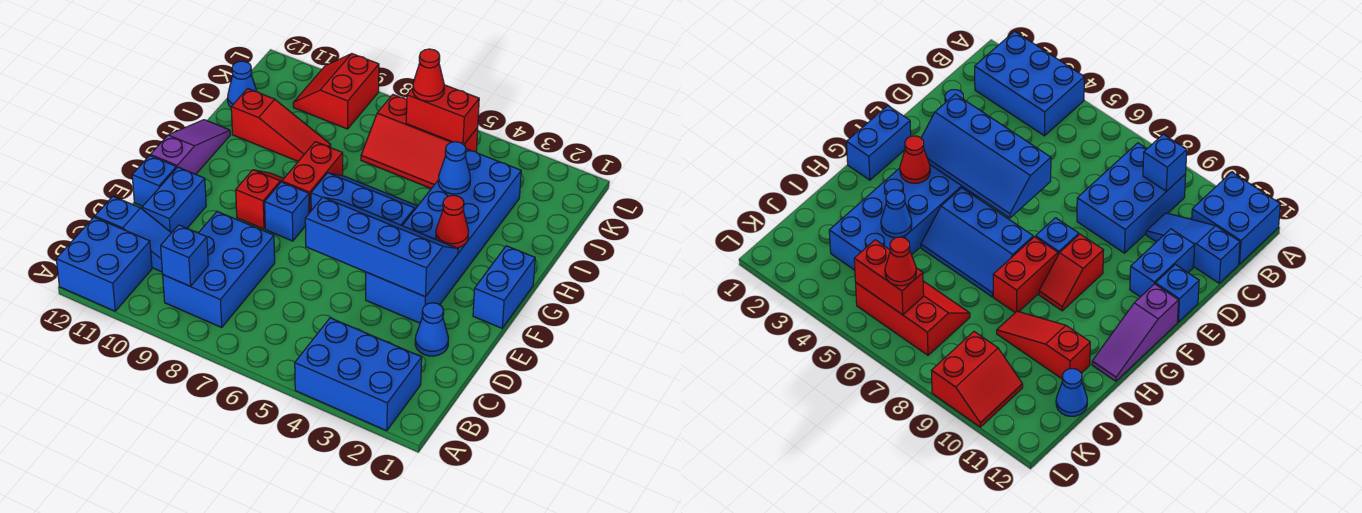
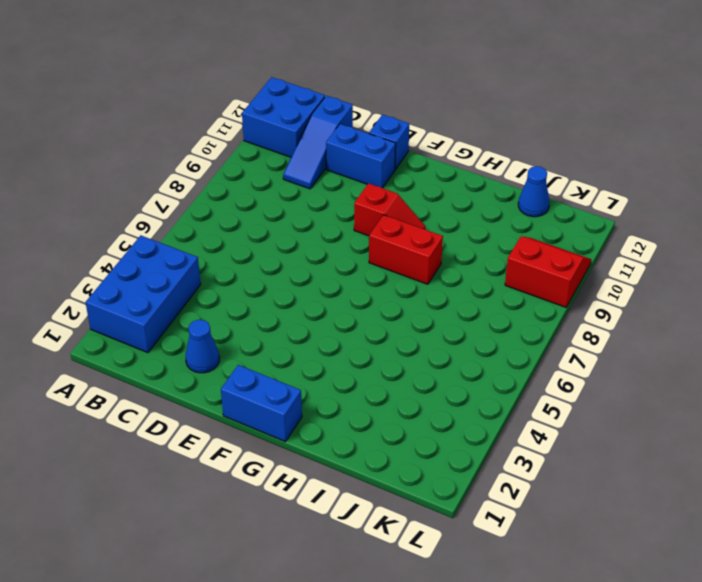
none -> blue brick B8:D9 level 1
none -> blue brick E3:J4 level 1
none -> blue brick F8 level 1

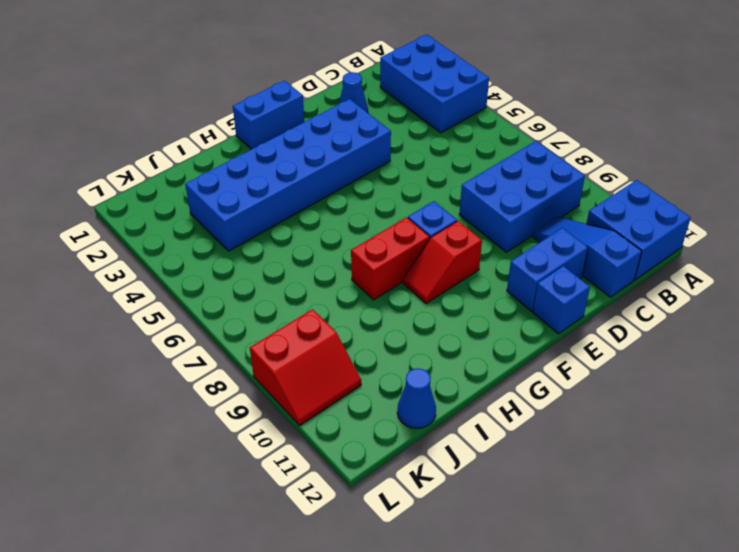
none -> purple slope F12:H12 level 1 top F
none -> blue slope G5:H7 level 1 top G
none -> red slope I9:I11 level 1 top 11

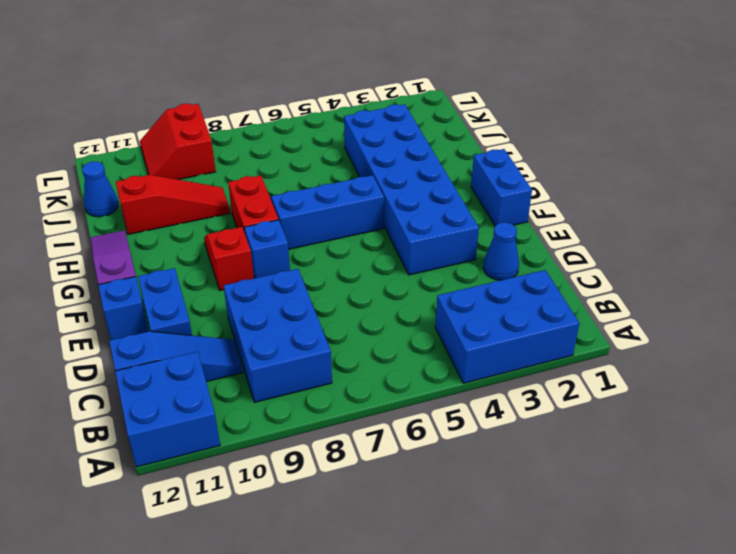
none -> red slope J5:K7 level 1 top K
none -> blue brick B9 level 2
none -> blue slope E3:F6 level 2 top E

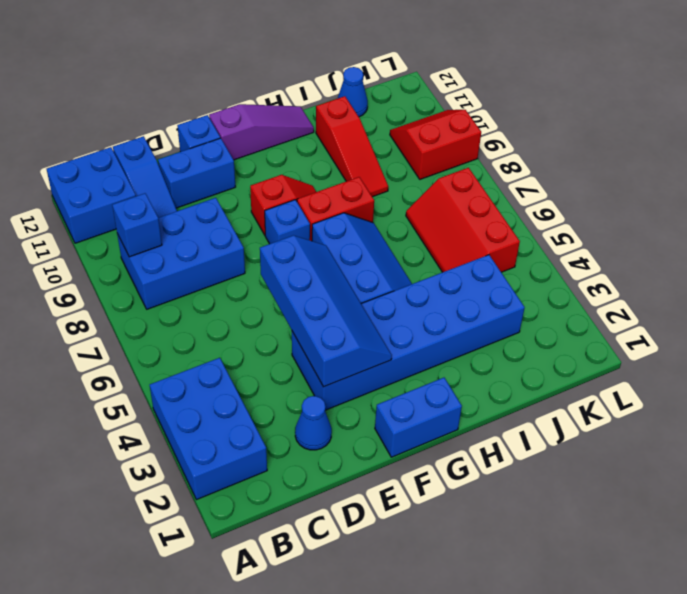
none -> red cone G3 level 2
none -> blue cone I4 level 2
none -> red brick K5:K6 level 2

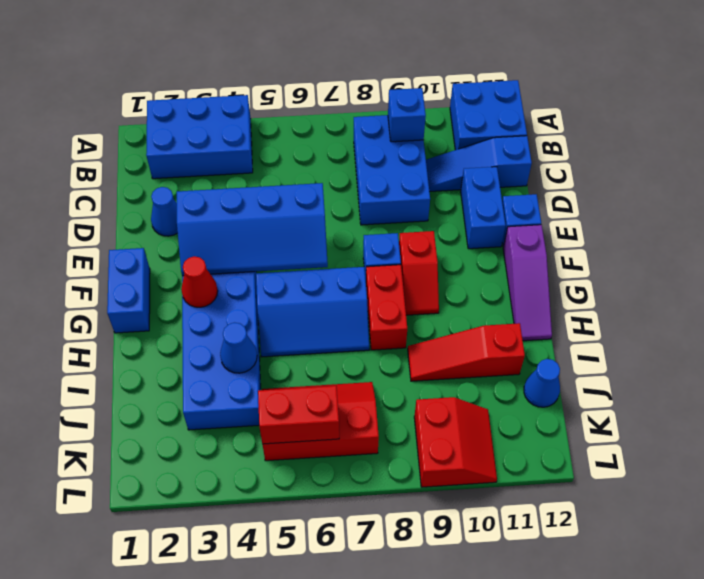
none -> red cone K6 level 3

